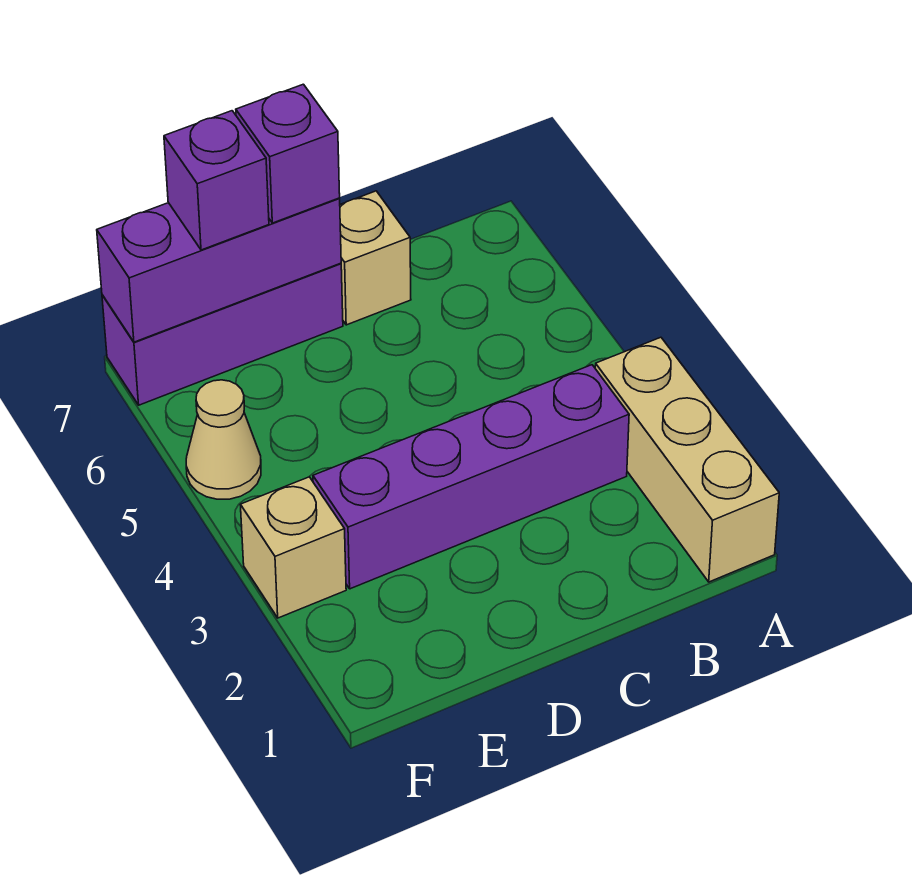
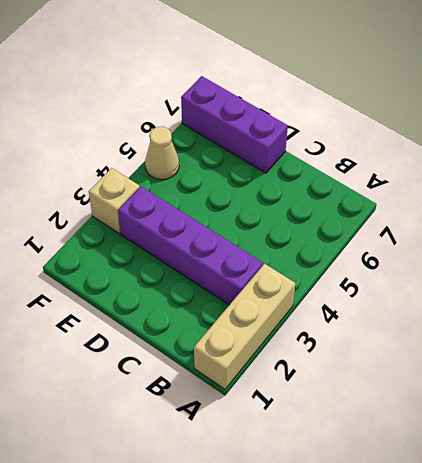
none -> tan brick C7 level 1
none -> purple brick D7:F7 level 2

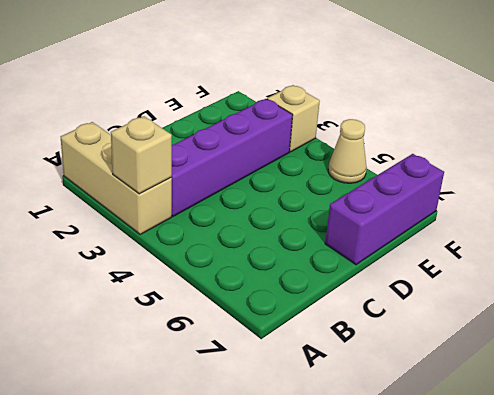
tan brick A3 level 2 -> tan brick C7 level 1
none -> purple brick D7:F7 level 2
none -> purple brick D7 level 3

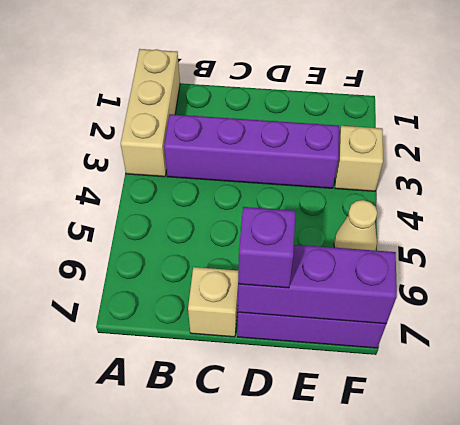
none -> purple brick E7 level 3

